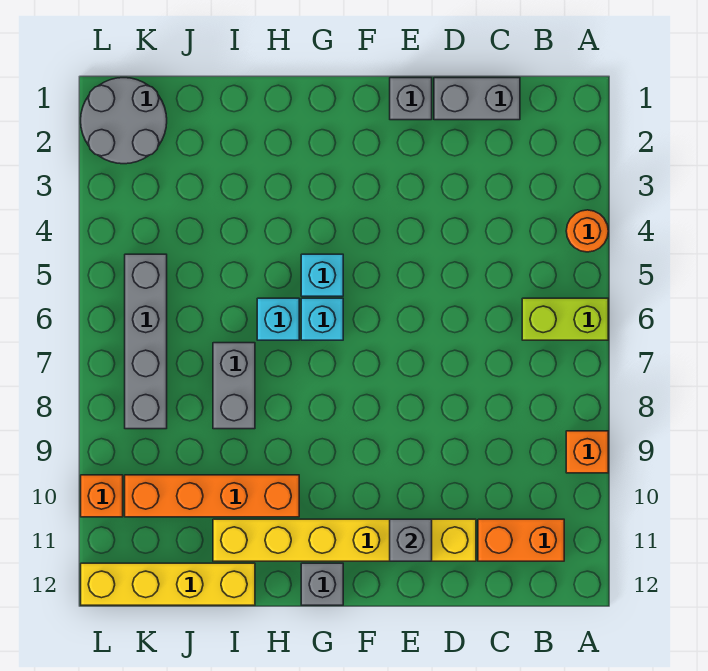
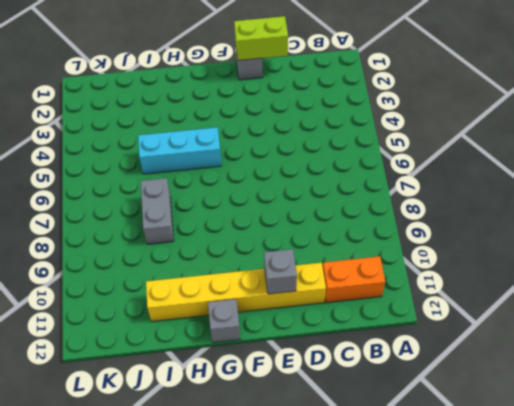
lime brick D1:E1 level 2 -> lime brick A6:B6 level 1
cyan brick G5:I5 level 1 -> cyan brick G5 level 1
none -> orange round brick A4 level 1
none -> orange brick A9 level 1
none -> grey brick C1:D1 level 1

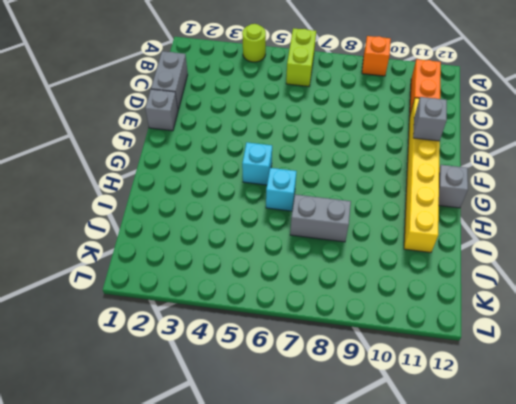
lime round brick A4 level 1 -> orange round brick A4 level 1
none -> cyan brick G6 level 1
none -> orange brick H10:K10 level 1
none -> yellow brick I12:L12 level 1

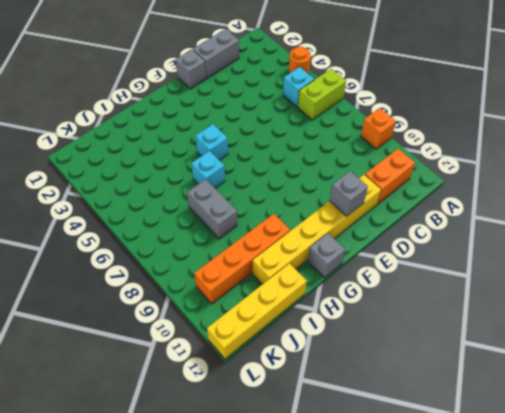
cyan brick B5 level 1 -> cyan brick G6 level 1
none -> grey round brick K1:L2 level 1
none -> grey brick K5:K8 level 1
none -> orange brick L10 level 1

